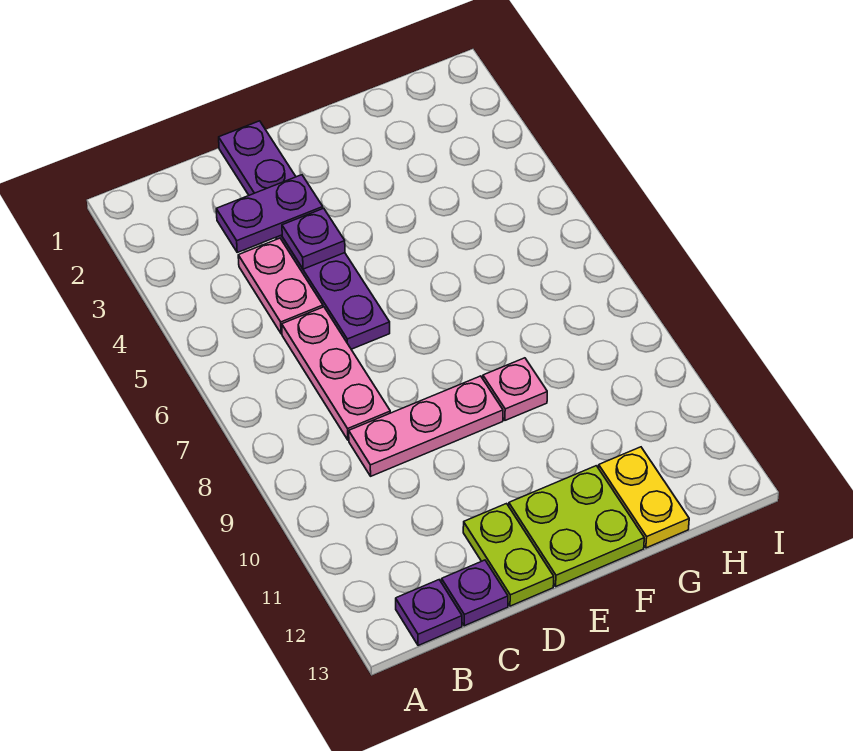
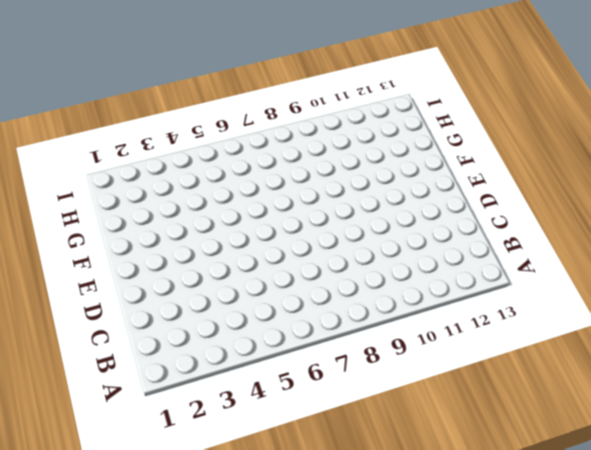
none -> purple plate B13 level 1
none -> pink plate C4:C5 level 1
none -> pink plate C6:C8 level 1

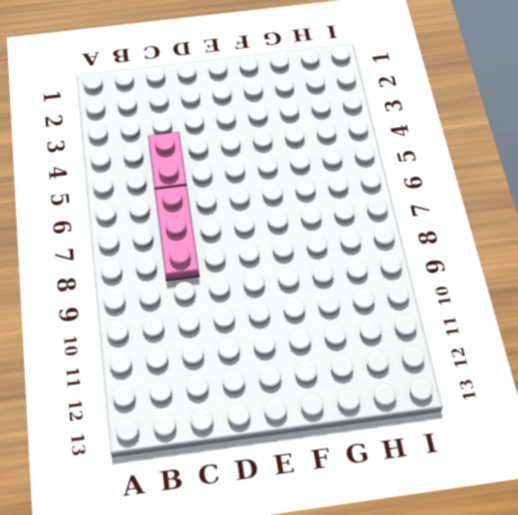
none -> purple plate B13 level 1
none -> pink plate C9:E9 level 1
none -> purple plate C13 level 1

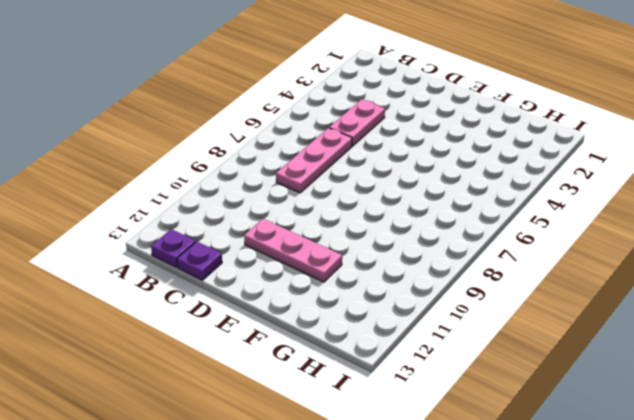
pink plate D11:F11 level 1 -> pink plate C9:E9 level 1
none -> purple plate D1:D6 level 1
none -> lime plate D12:D13 level 1
none -> lime plate E12:F13 level 1

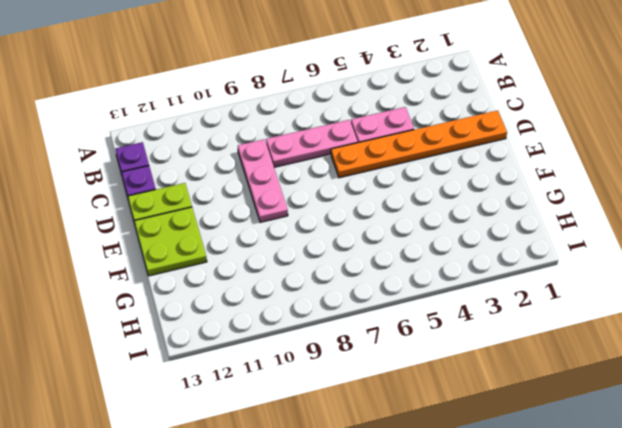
orange plate D1:D6 level 1 -> purple plate D1:D6 level 1
none -> pink plate F9 level 1
none -> yellow plate G12:G13 level 1
none -> purple plate C3:D3 level 2

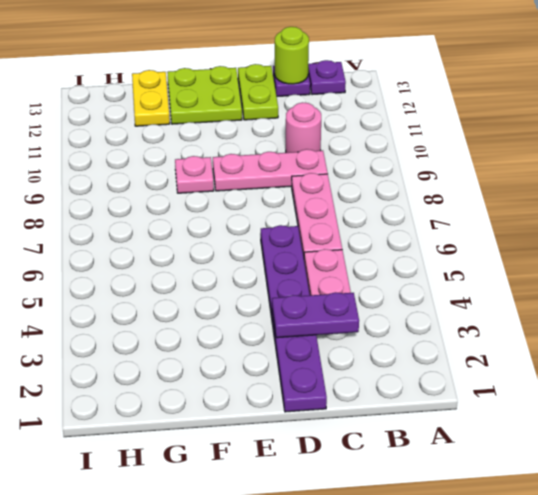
pink round brick C10 level 1 -> none
lime round brick C13 level 2 -> none
none -> purple plate D4 level 2

